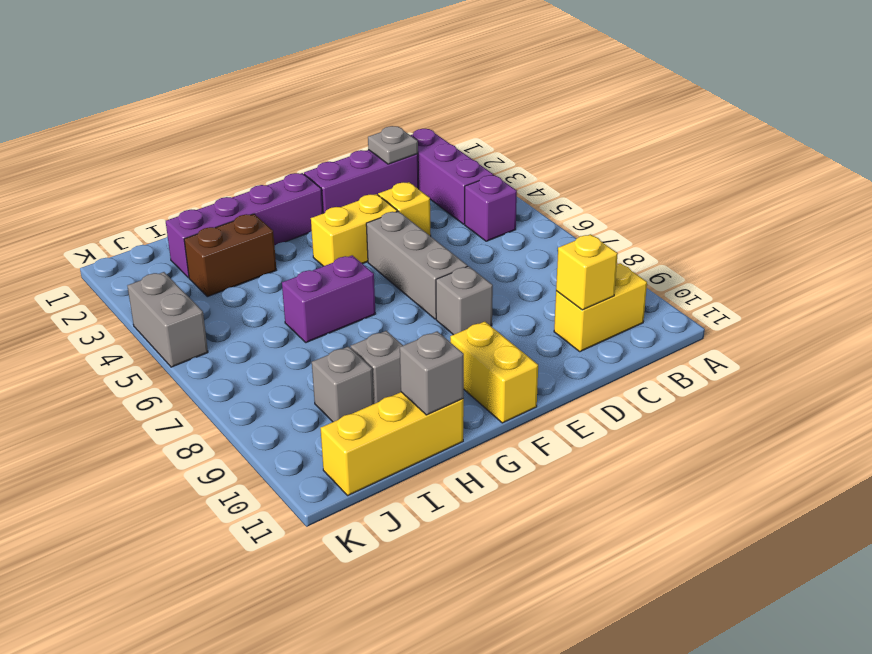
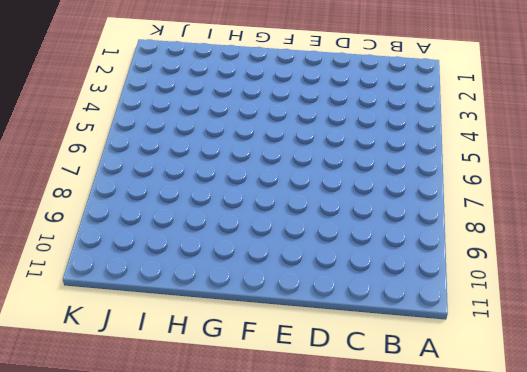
none -> purple brick B2:B4 level 1
none -> purple brick B5 level 1
none -> yellow brick B10:C10 level 1

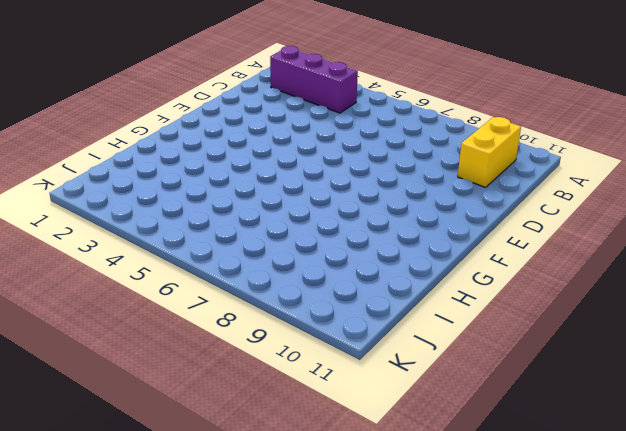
none -> purple brick B5 level 1
none -> purple brick C2:E2 level 1
none -> yellow brick D4 level 1

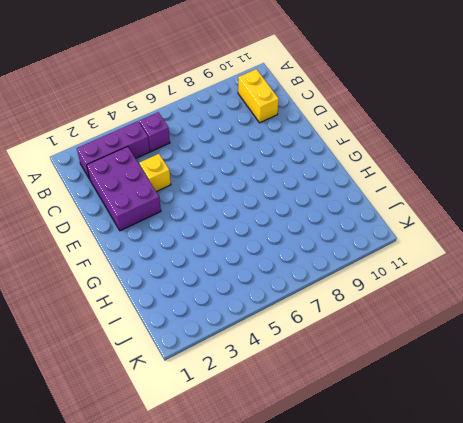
purple brick C2:E3 level 1 -> purple brick C2:E2 level 1
none -> yellow brick E4:F4 level 1
none -> grey brick E5:E7 level 1
none -> grey brick E8 level 1

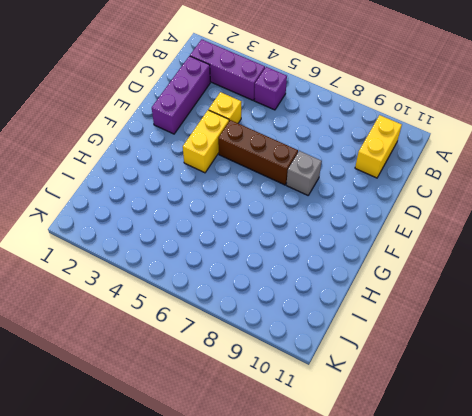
brown brick E5:E7 level 1 -> grey brick E5:E7 level 1
none -> purple brick F2:I2 level 1
none -> yellow brick F10:F11 level 1
none -> purple brick G6:H6 level 1

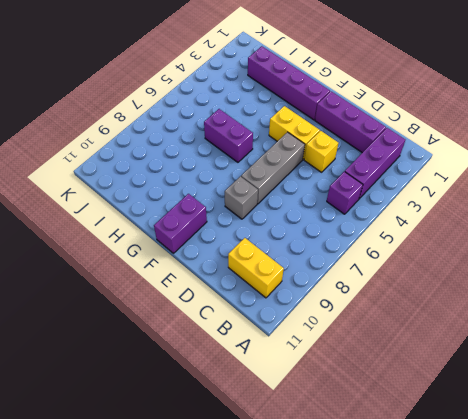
purple brick F10:F11 level 1 -> yellow brick F10:F11 level 1
none -> brown brick H3:I3 level 1
none -> grey brick H9 level 1
none -> yellow brick H11:J11 level 1

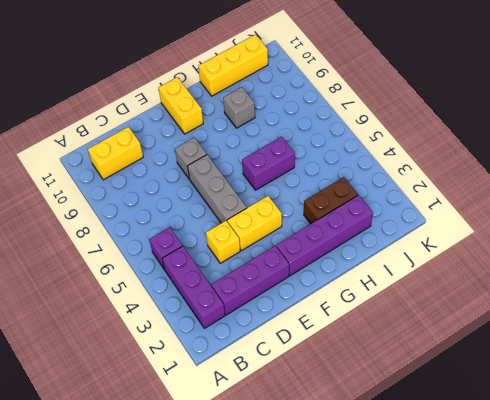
none -> grey brick I9 level 1
none -> grey brick K4:K5 level 1
none -> grey plate C2 level 2

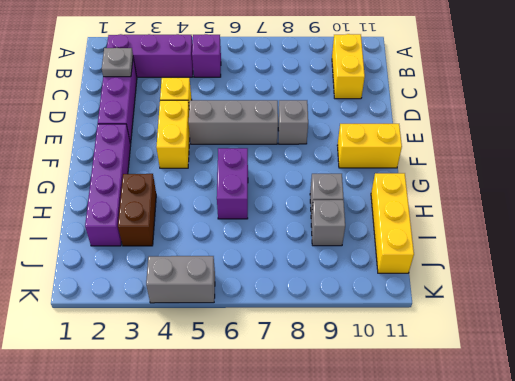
none -> yellow brick C10 level 2
none -> grey brick H11 level 2

